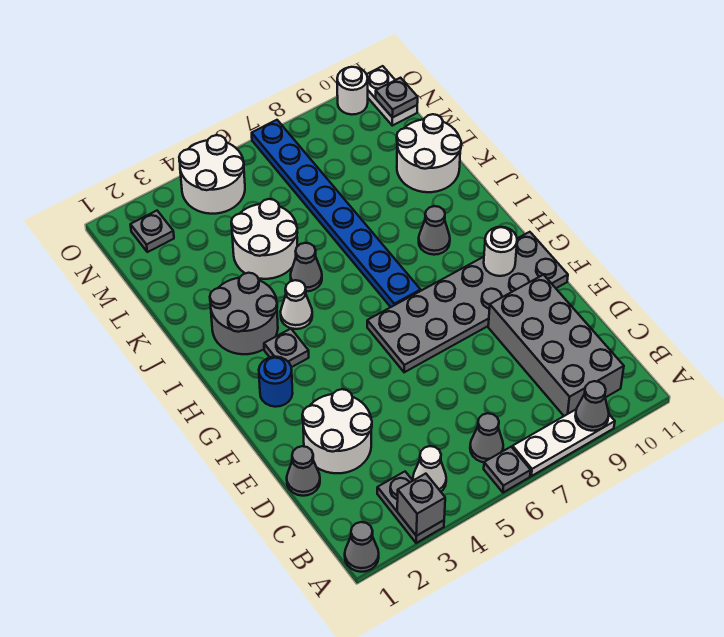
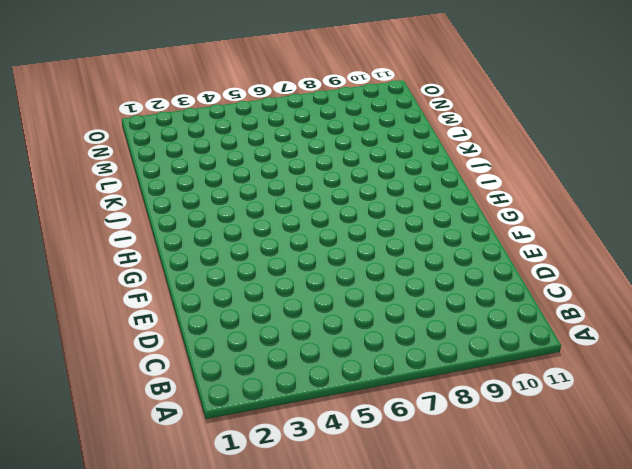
none -> grey cone A1 level 1
none -> grey plate A3:B3 level 1
none -> grey plate A6 level 1

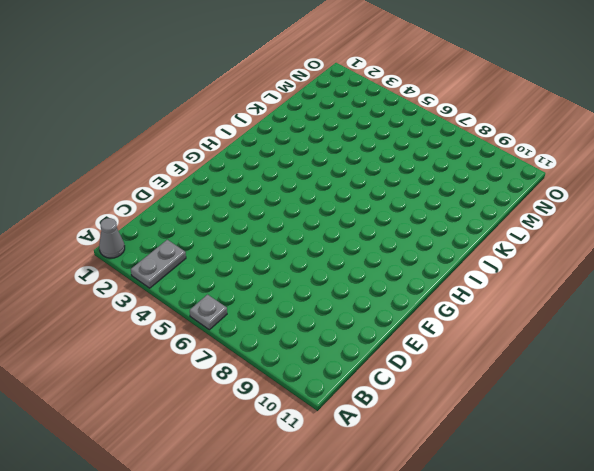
none -> white plate A7:A9 level 1
none -> white cone B4 level 1
none -> grey cone B6 level 1

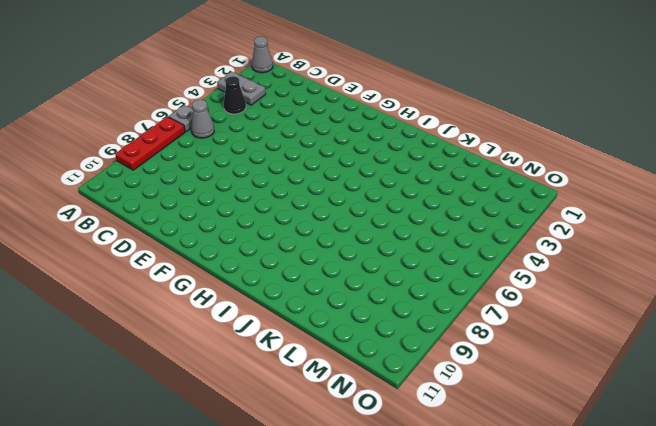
red plate A7:A9 level 1 -> white plate A7:A9 level 1
black cone B4 level 1 -> white cone B4 level 1
none -> grey brick B9:E10 level 1
none -> grey cone D1 level 1
none -> white round brick D2:E3 level 1

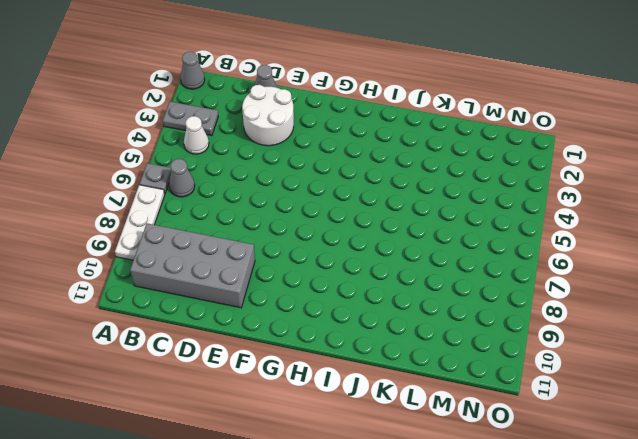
none -> grey plate F6:G11 level 1
none -> blue round brick G2 level 1
none -> grey plate H3 level 1

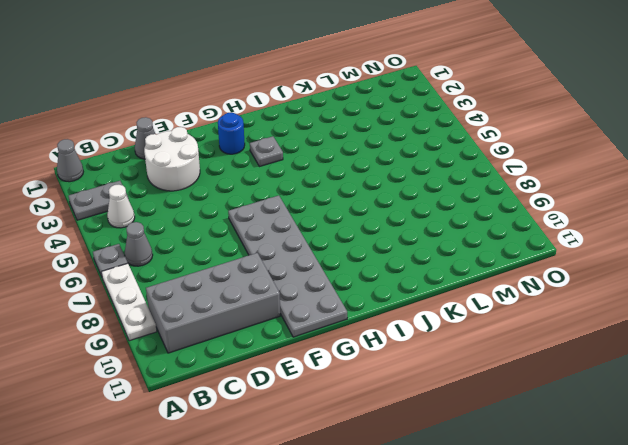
none -> blue plate H7:O7 level 1
none -> grey round brick I2:J3 level 1
none -> white cone I4 level 1

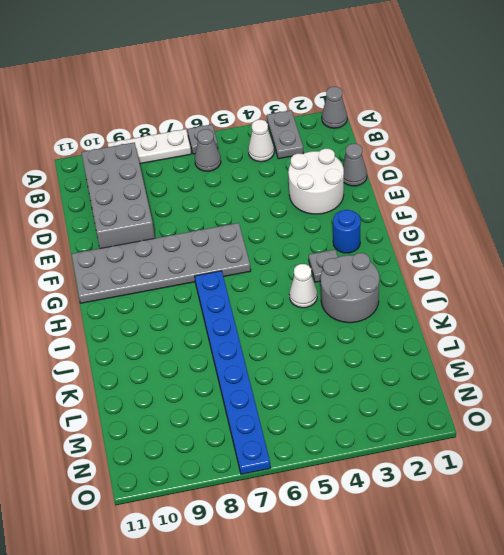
none -> grey cone I9 level 1
none -> grey cone J5 level 1
none -> white round brick K4:L5 level 1

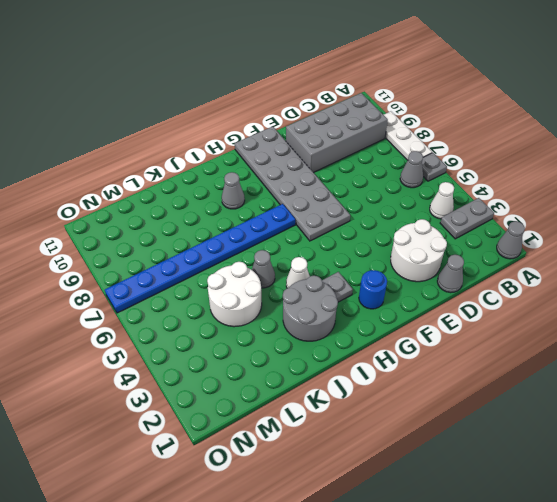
none -> white round brick K10:L11 level 1
none -> grey plate N2 level 1
none -> white round brick N4:O5 level 1

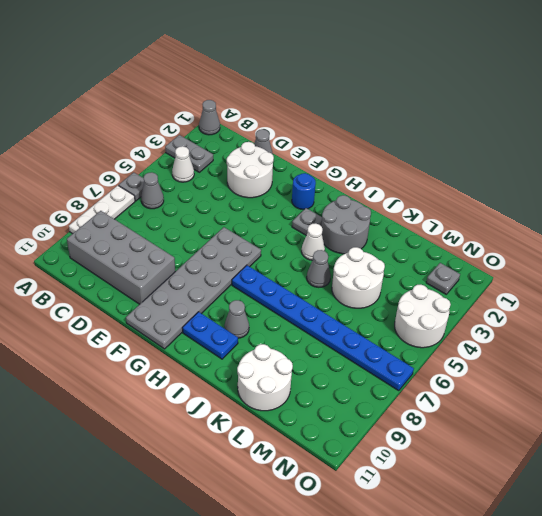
blue plate H10:I10 level 1 -> none
none -> white plate N11:O11 level 1
none -> white round brick O10 level 1
none -> grey brick A3 level 2

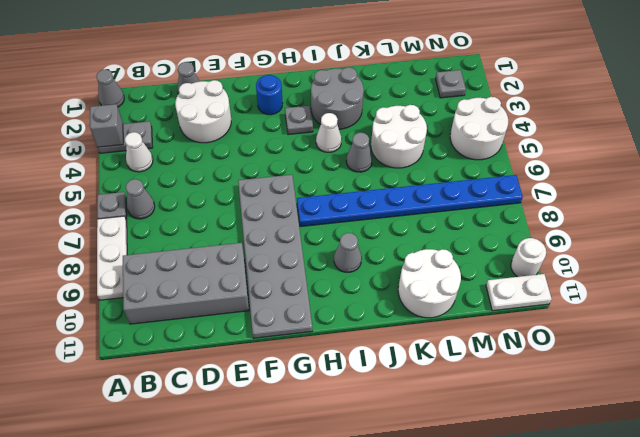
none -> grey cone A9 level 2
none -> white round brick G10 level 2
none -> grey plate N11 level 2

